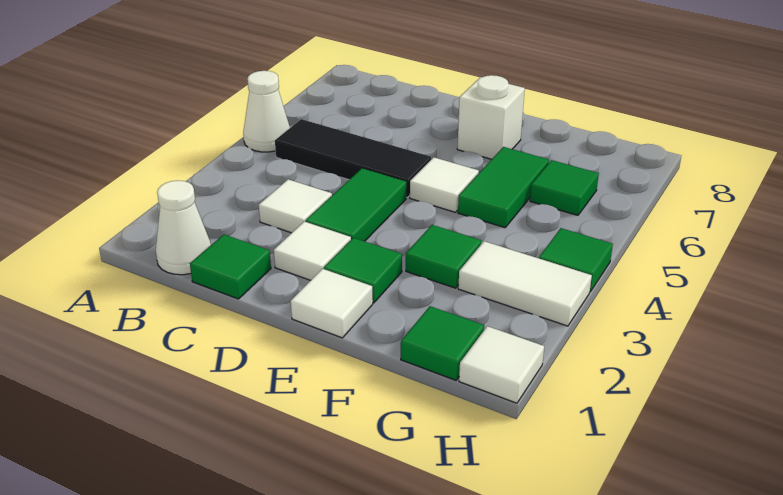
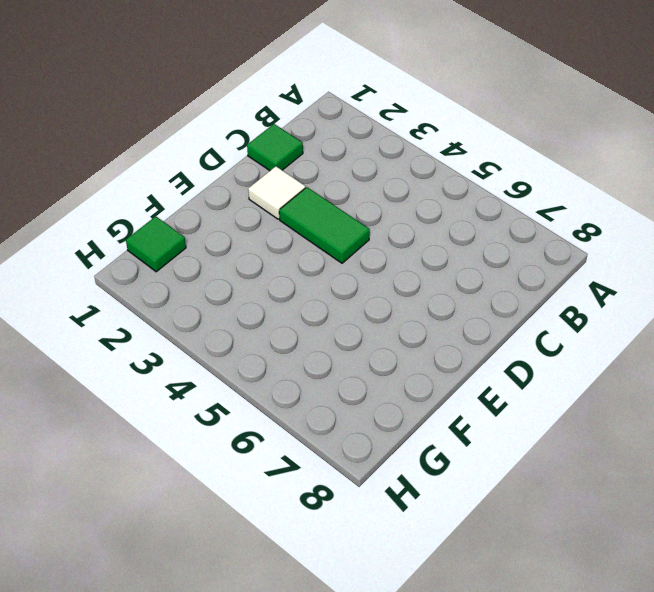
none -> white cone A5 level 1
none -> white cone B1 level 1
none -> black tile B5:D5 level 1

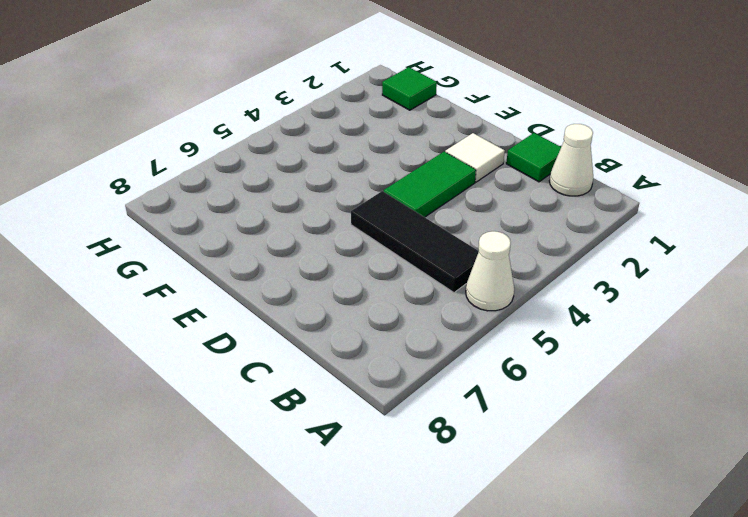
none -> white tile C3 level 1
none -> white tile E1 level 1
none -> green tile E2 level 1

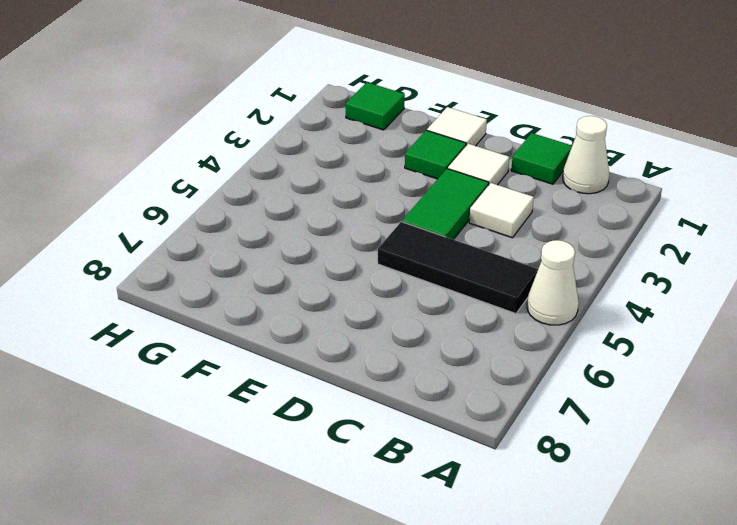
none -> white tile E5 level 1
none -> white brick E7 level 1
none -> green tile F3 level 1

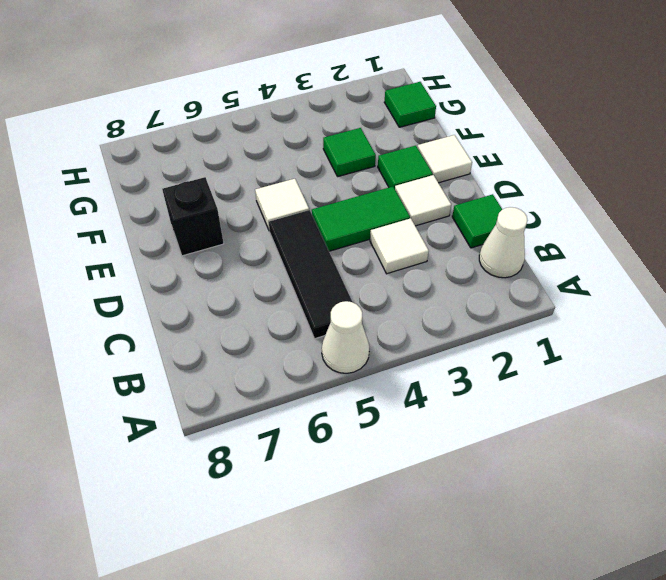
black brick E7 level 1 -> white brick E7 level 1
none -> green tile F5:F6 level 1
none -> white tile G3:H3 level 1
none -> green tile G6 level 1

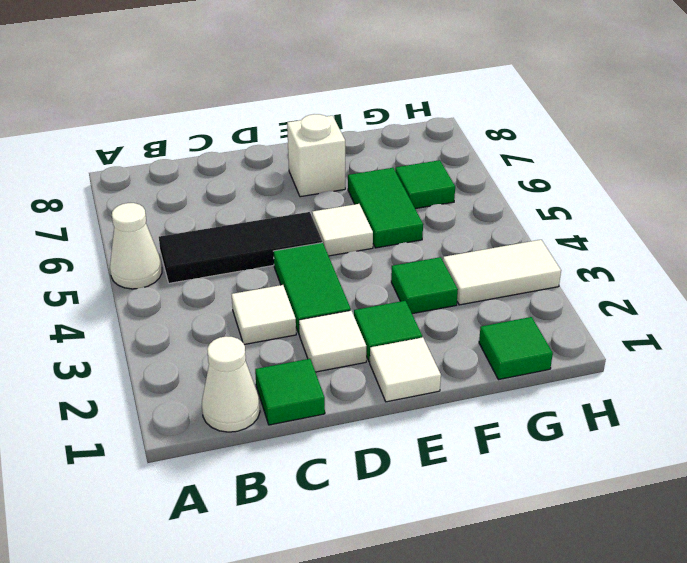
none -> white tile H1 level 1
none -> green tile H4 level 1

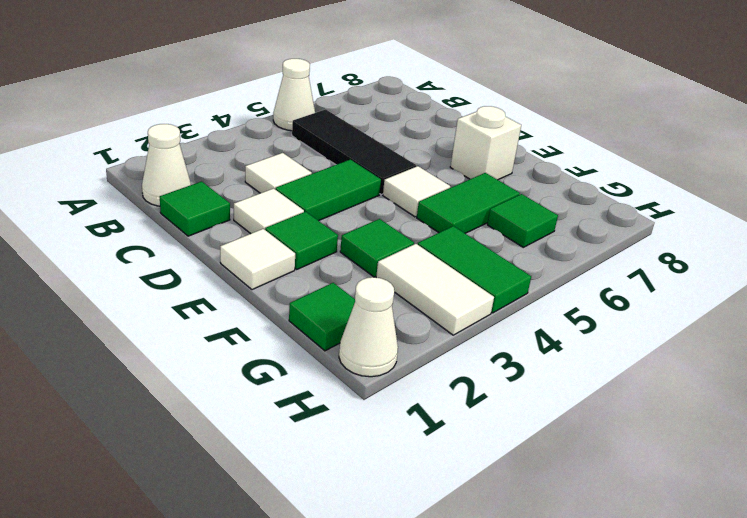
green tile G4:H4 level 1 -> green tile H4 level 1
white cone H1 level 1 -> white tile H1 level 1

